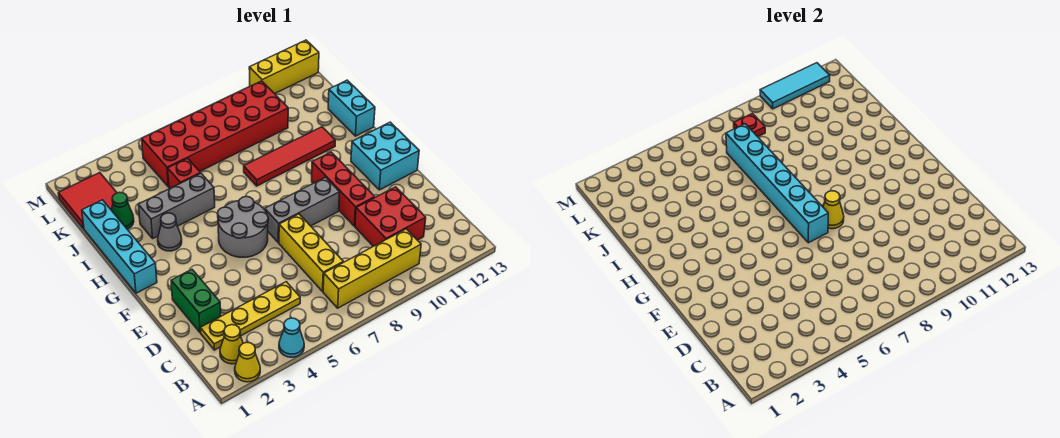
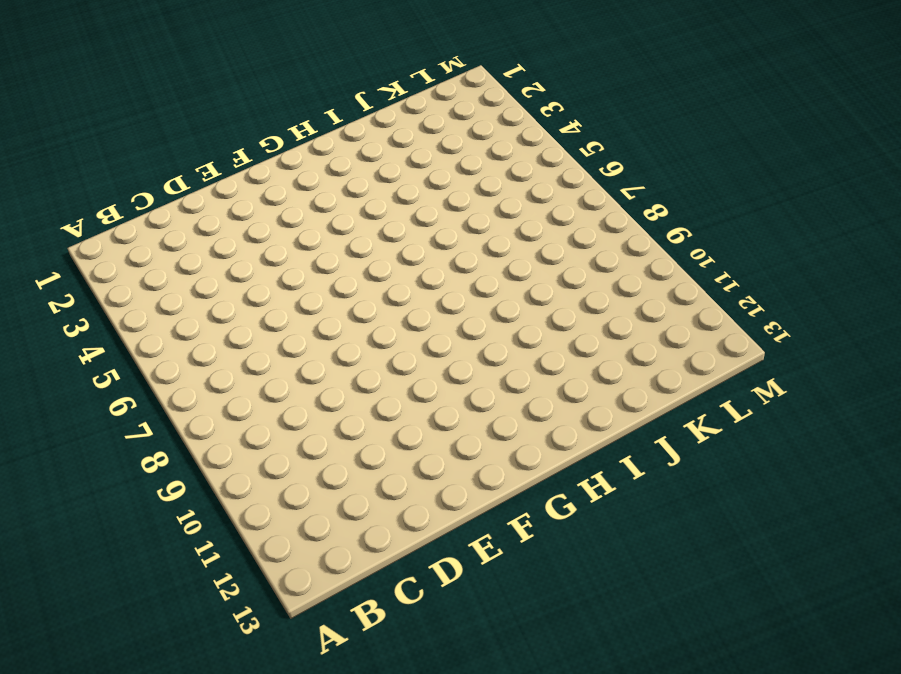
none -> yellow cone A2 level 1
none -> cyan cone A4 level 1
none -> yellow cone B2 level 1

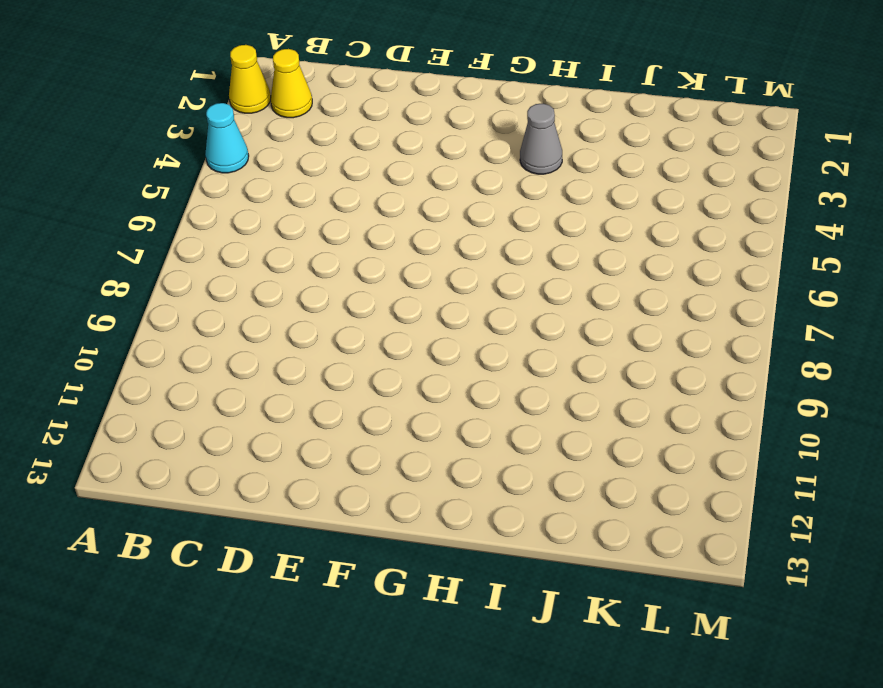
none -> yellow brick B7:B10 level 1
none -> yellow plate C2:C5 level 1
none -> yellow brick C7:E7 level 1

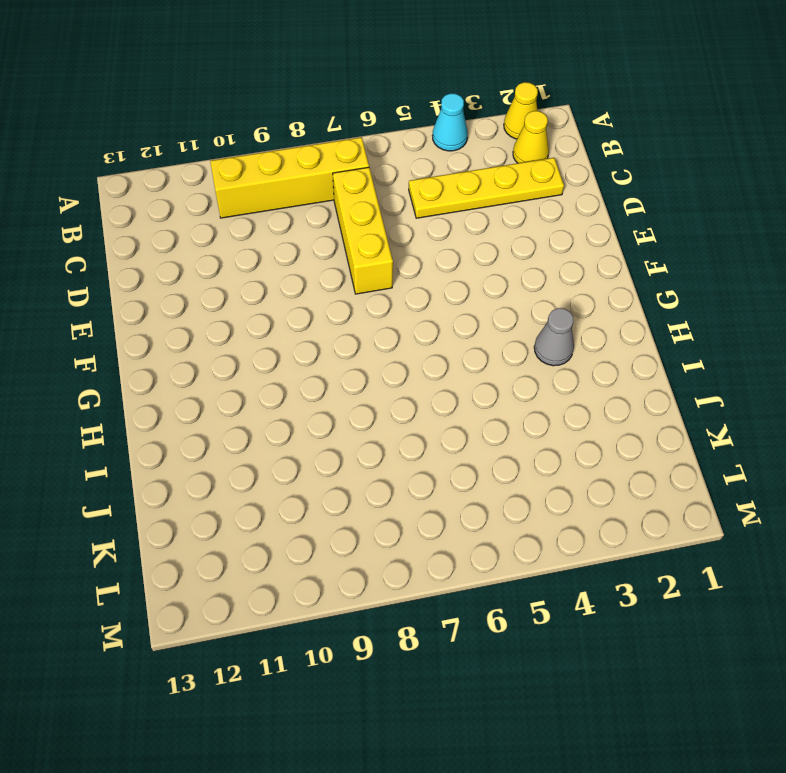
none -> red brick C10:D11 level 1
none -> green brick D2:E2 level 1
none -> red brick E10:G10 level 1

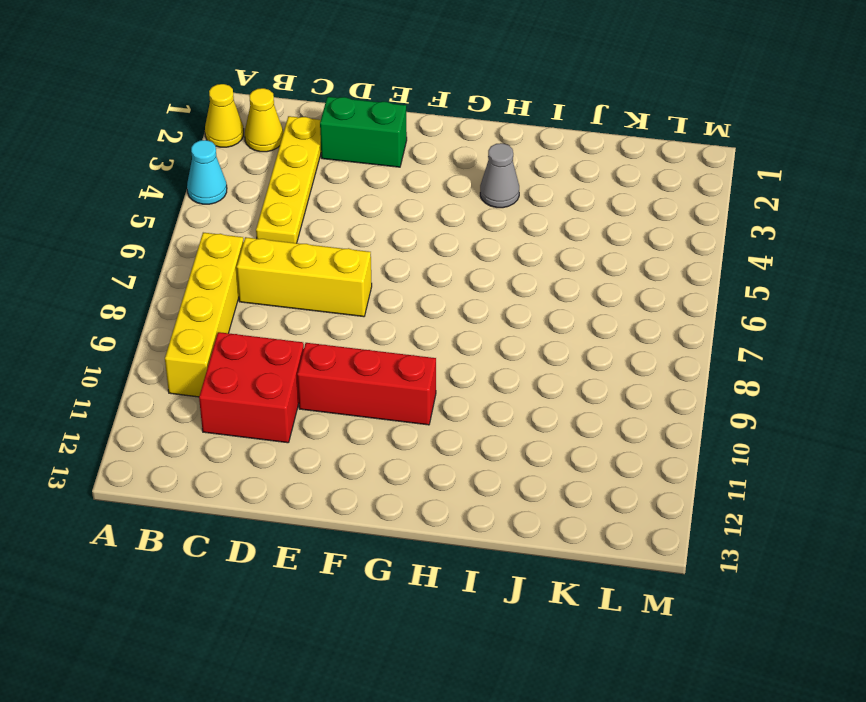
none -> grey round brick F5:G6 level 1
none -> grey brick F7:F9 level 1
none -> cyan brick F12:G13 level 1

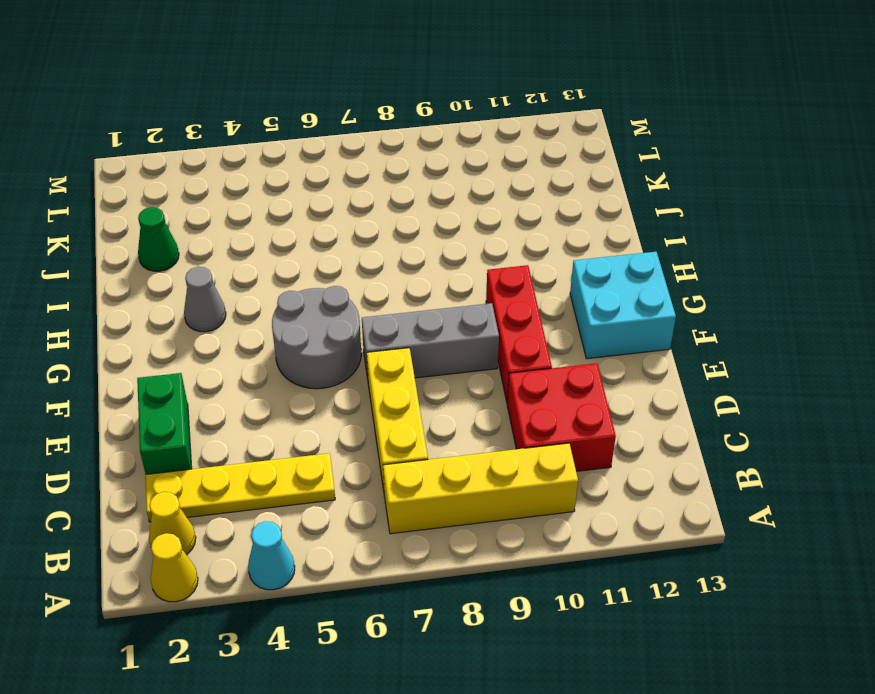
none -> cyan brick G1:J1 level 1
none -> grey brick I3:I5 level 1
none -> red tile I8:I11 level 1

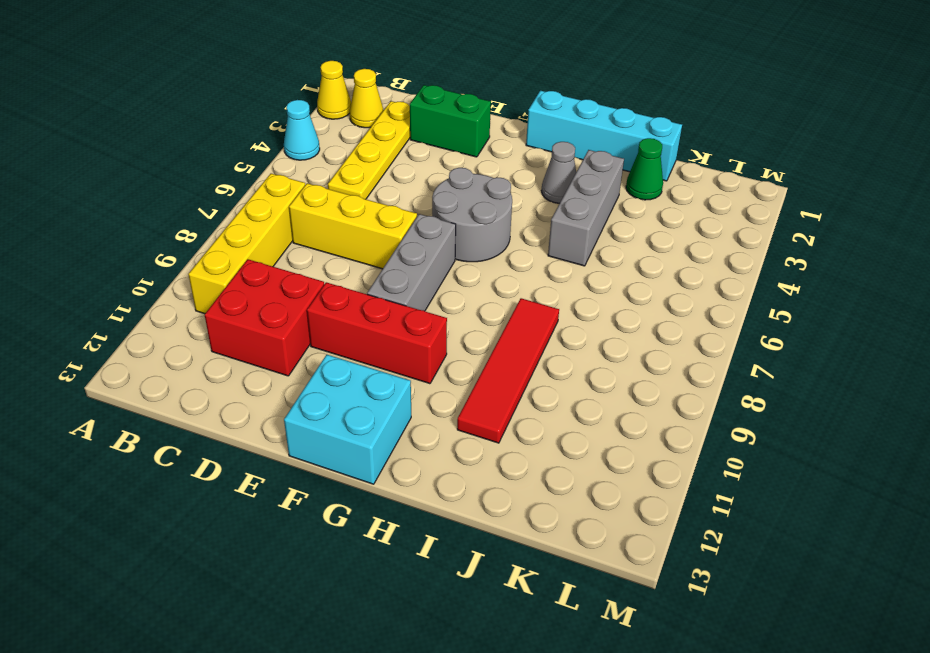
none -> cyan brick I13:J13 level 1
none -> red brick J5 level 1
none -> red tile K1:L2 level 1

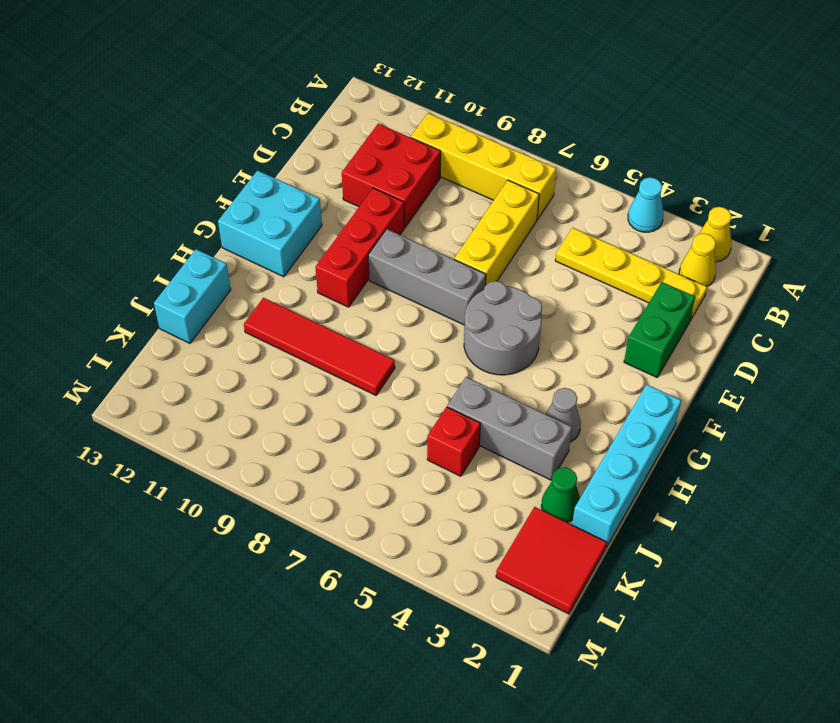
none -> red brick K5:L10 level 1
none -> yellow brick M11:M13 level 1
none -> cyan brick F7:K7 level 2

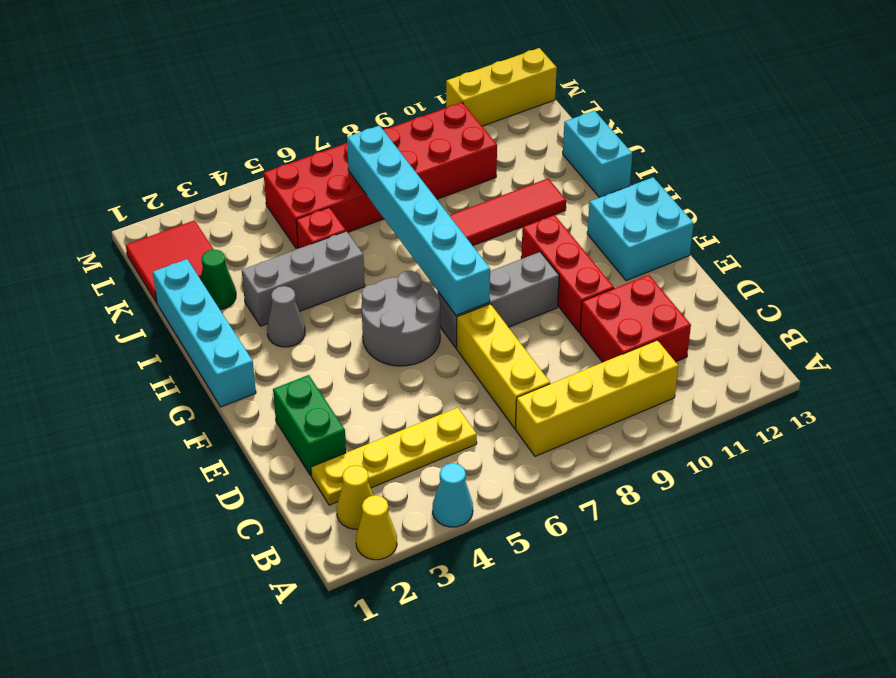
none -> yellow cone F8 level 2
none -> red plate L8 level 2
none -> cyan tile M10:M12 level 2

